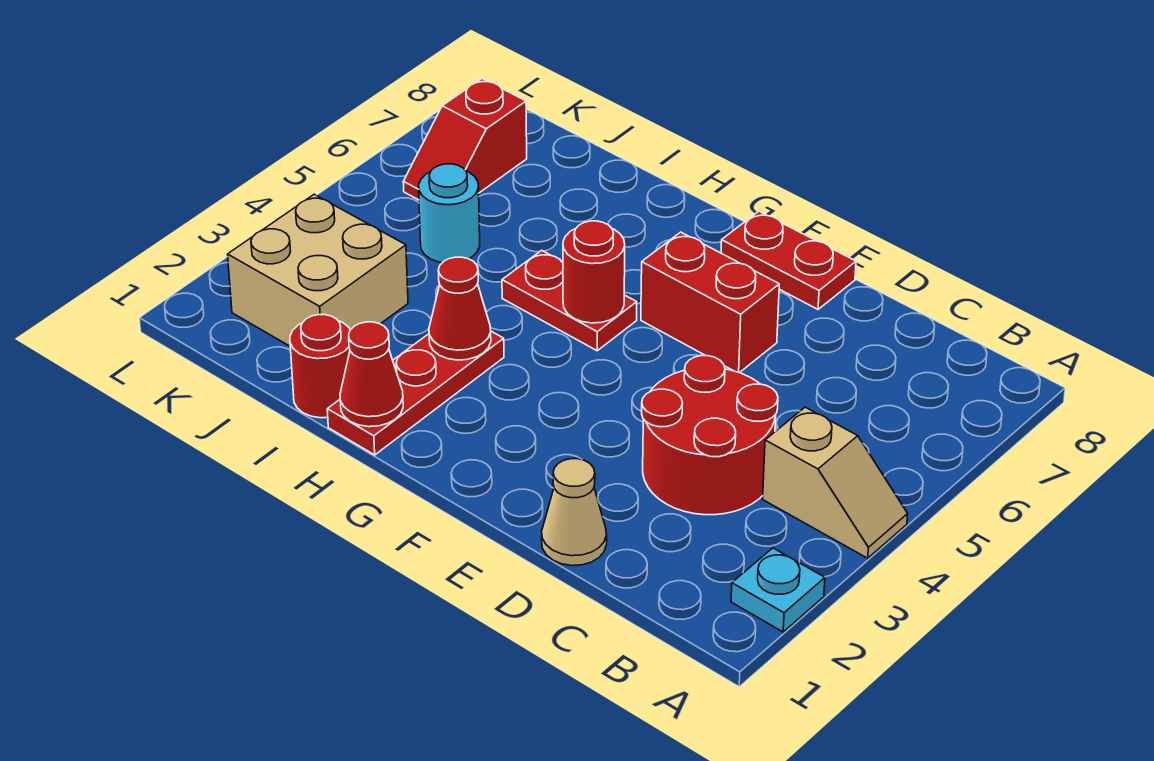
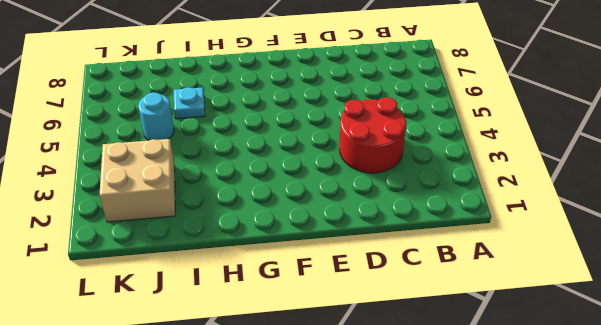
cyan plate I6 level 1 -> cyan plate A2 level 1
none -> tan slope A4:B4 level 1 top B
none -> tan cone D1 level 1
none -> red brick E6:F6 level 1

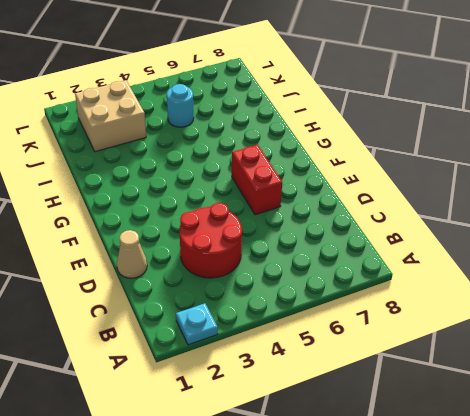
none -> tan slope A4:B4 level 1 top B
none -> red plate E8:F8 level 1
none -> red plate G5:H5 level 1

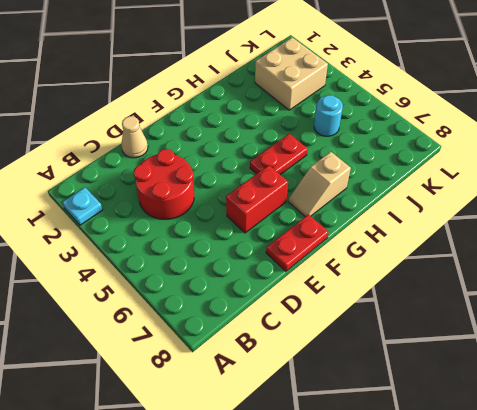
tan slope G7:H7 level 1 top H -> tan slope A4:B4 level 1 top B
none -> red plate H1:H3 level 1
none -> red round brick I1 level 1
none -> red slope K6:K7 level 1 top 7

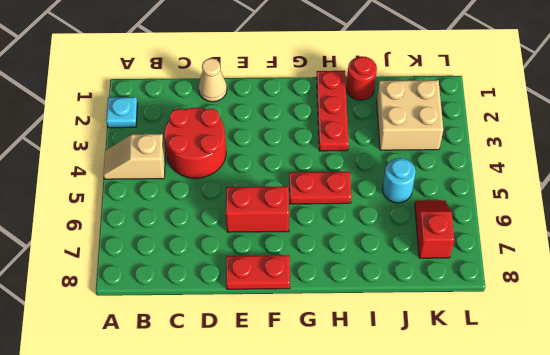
none -> red round brick G5 level 2
none -> red cone H1 level 2
none -> red cone H3 level 2

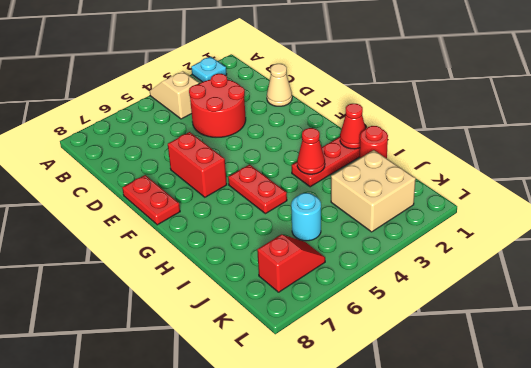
none -> red round brick G5 level 2

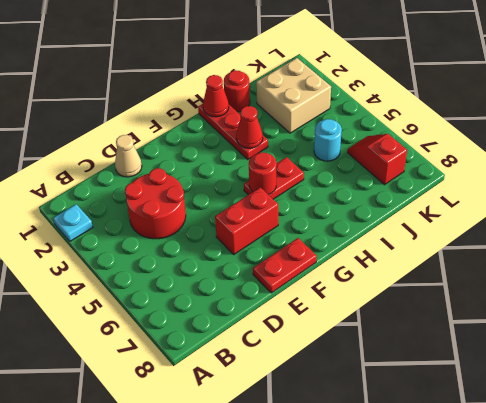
none -> tan slope A4:B4 level 1 top B

